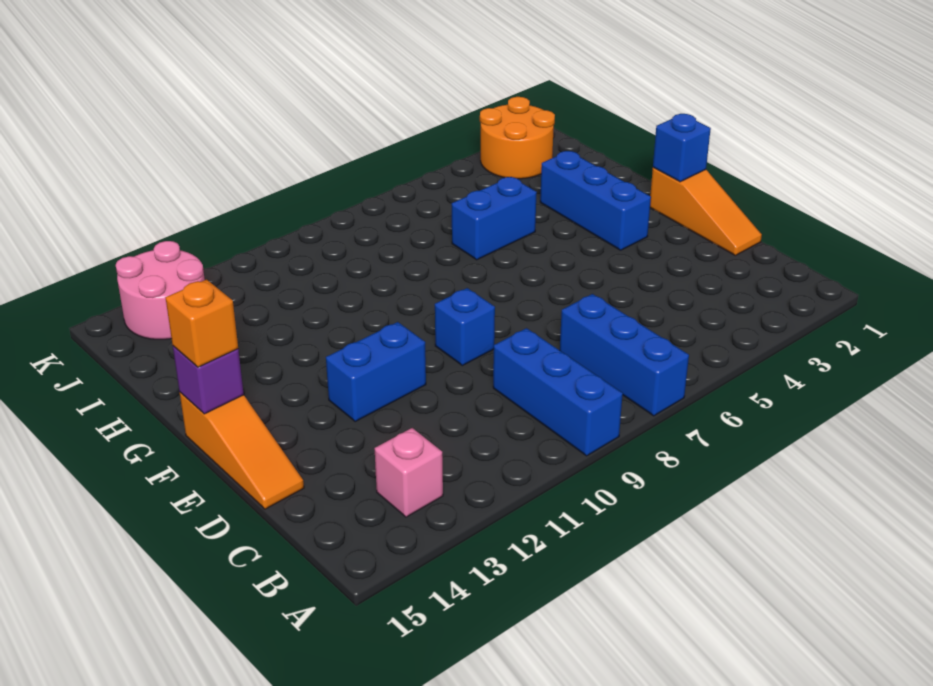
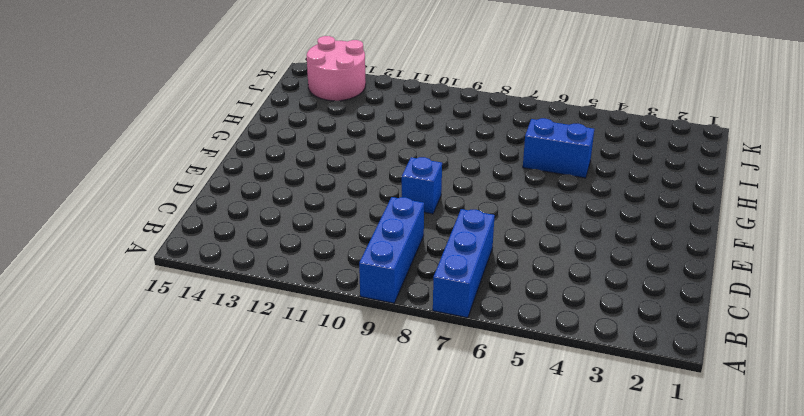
none -> pink brick B13 level 1
none -> orange slope D1:F1 level 1 top F
none -> orange slope D15:F15 level 1 top F

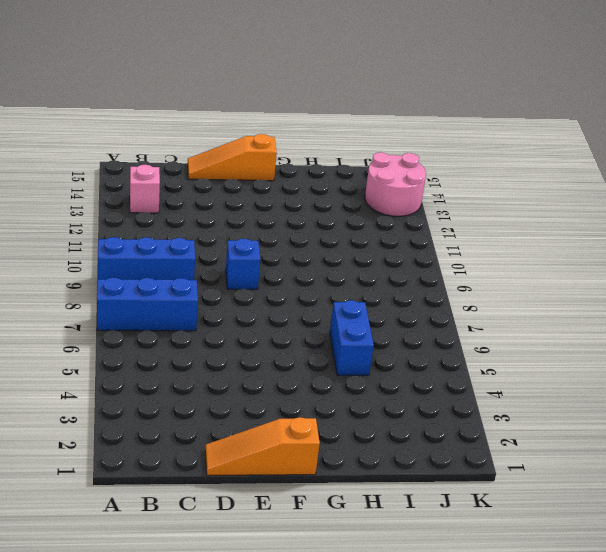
none -> blue brick E11:E12 level 1
none -> blue brick F3:H3 level 1
none -> orange round brick J2:K3 level 1

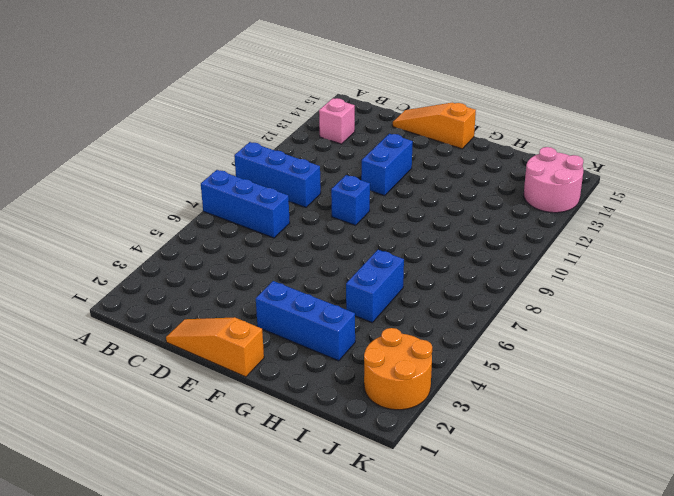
none -> blue brick F1 level 2
none -> purple brick F15 level 2
none -> orange brick F15 level 3

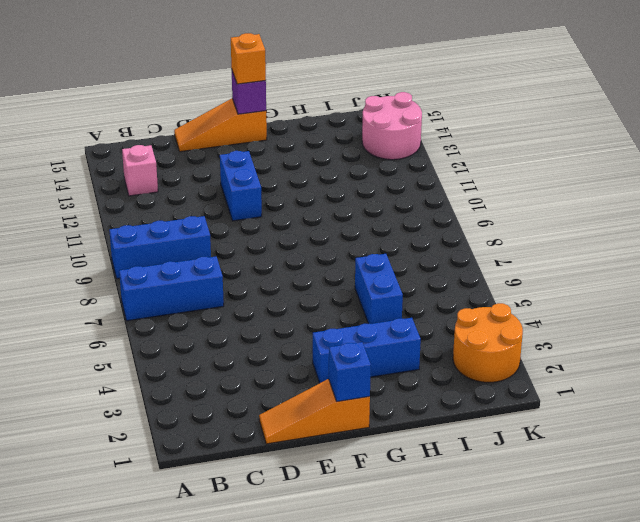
none -> blue brick E9 level 1

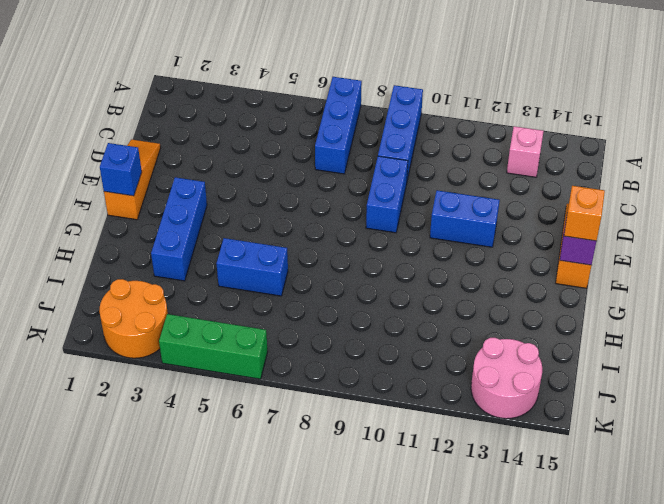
blue brick D9:E9 level 1 -> blue brick E9 level 1
green brick K4:K6 level 1 -> none

